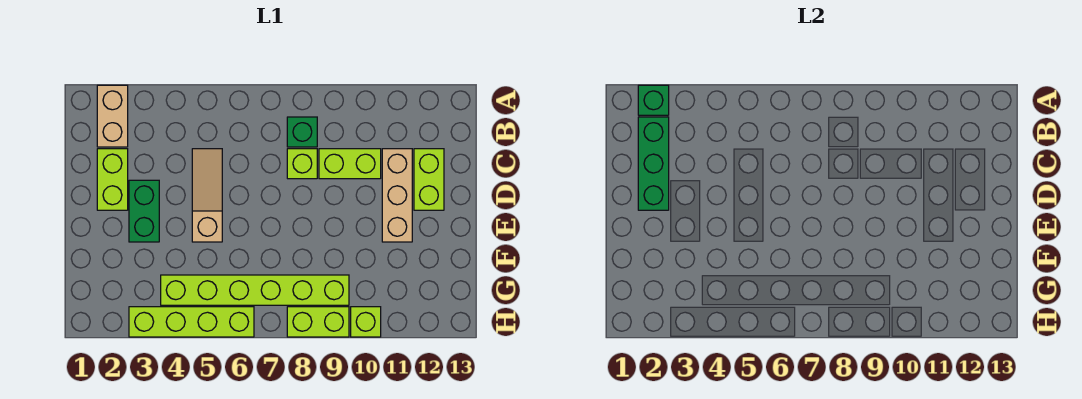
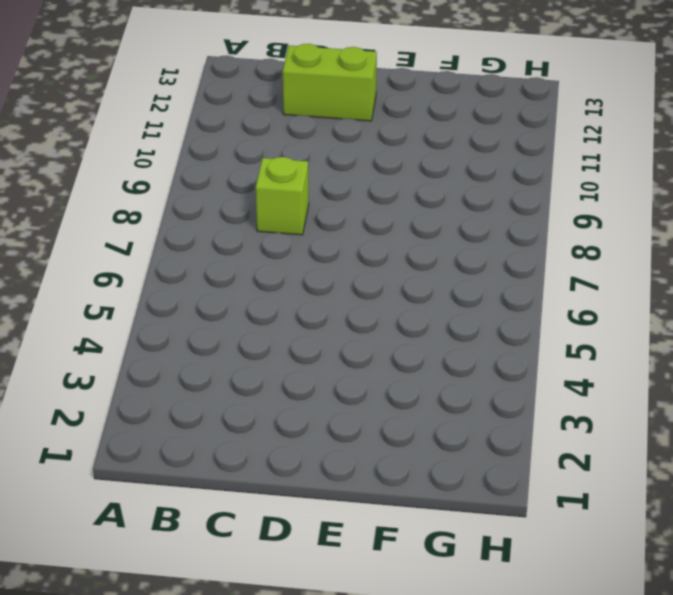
none -> tan brick A2:B2 level 1
none -> green brick B8 level 1
none -> lime brick C2:D2 level 1

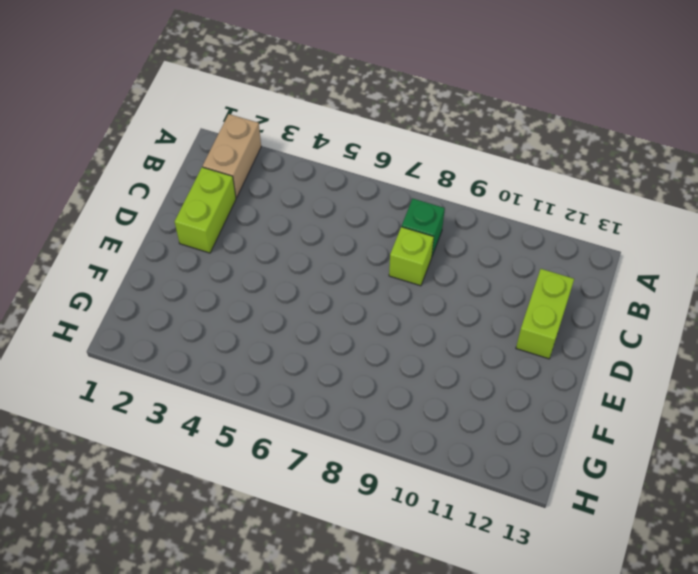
none -> tan slope C5:E5 level 1 top E
none -> lime brick C9:C10 level 1
none -> tan brick C11:E11 level 1

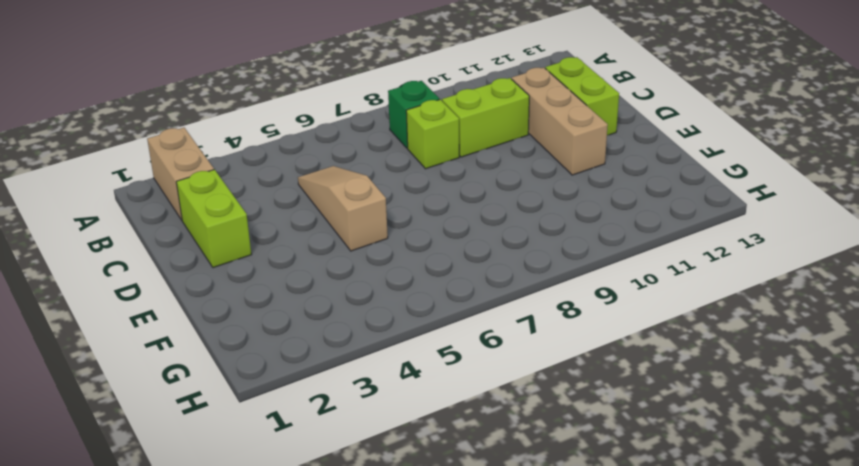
none -> green brick D3:E3 level 1
none -> lime brick G4:G9 level 1
none -> lime brick H3:H6 level 1

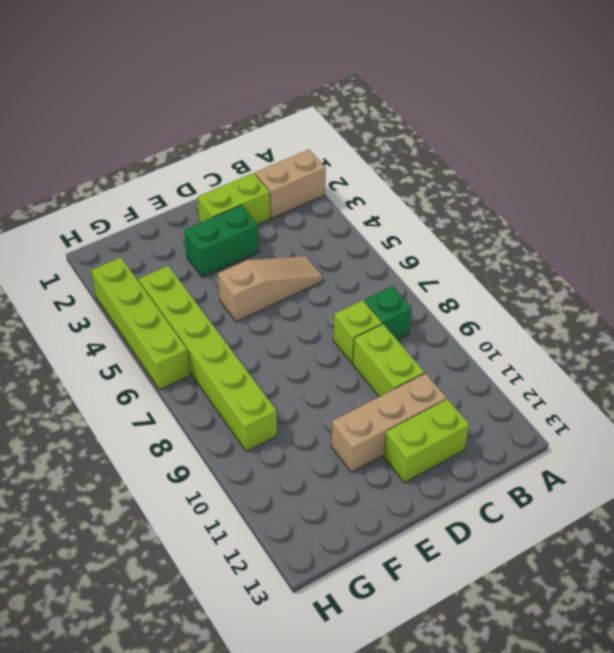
none -> lime brick H8:H9 level 1
none -> lime brick H10 level 1
none -> green brick A2 level 2

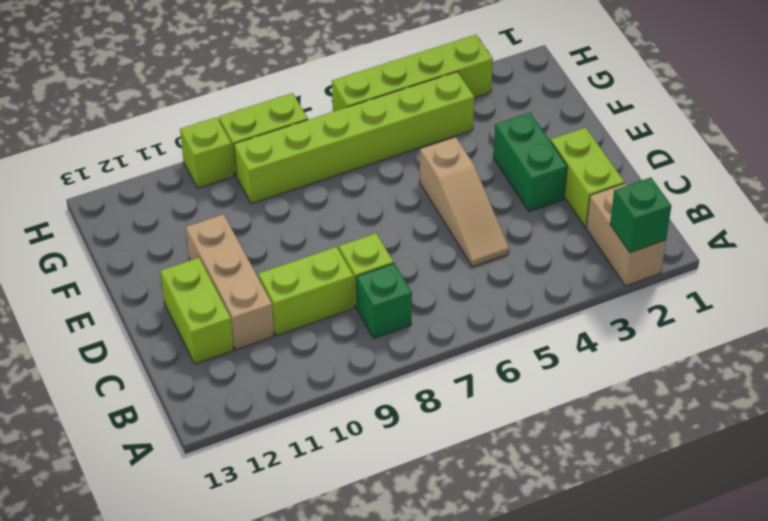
none -> green brick B2:D2 level 2

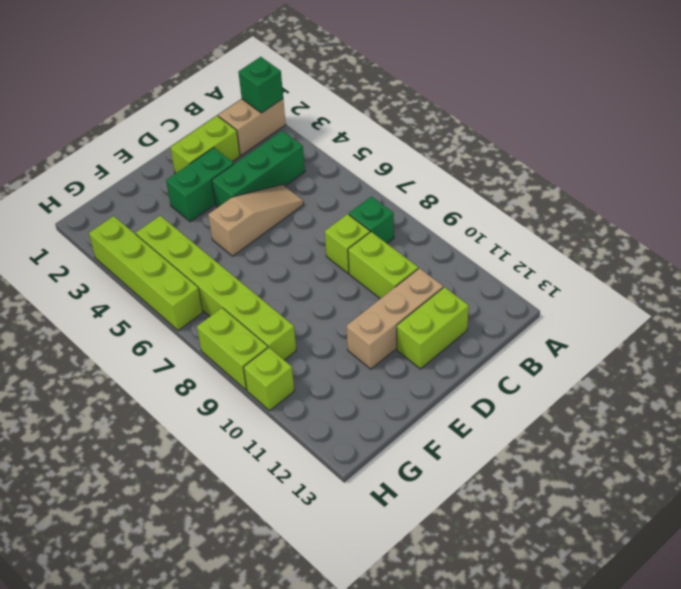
green brick B4:D4 level 1 -> green brick B2:D2 level 2

